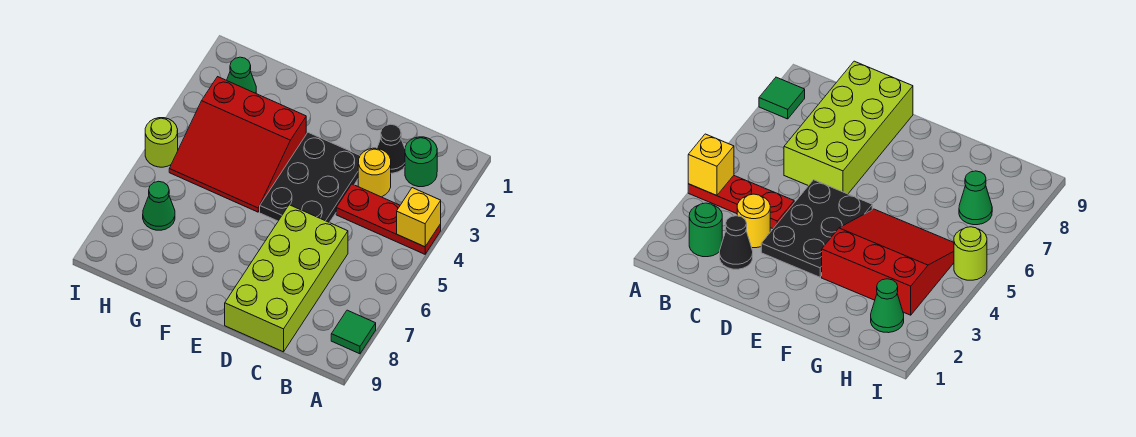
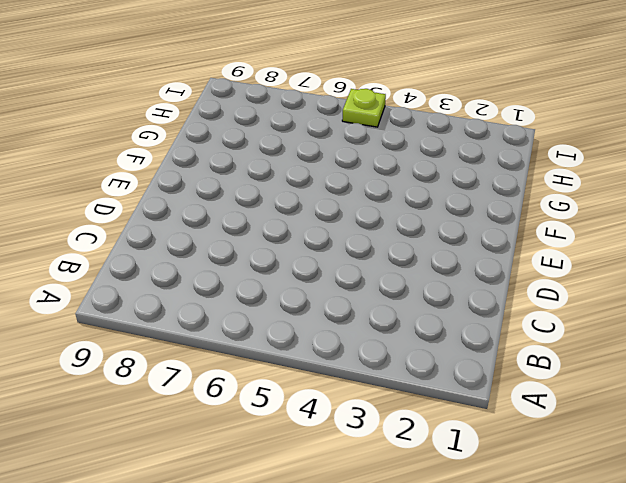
lime plate I5 level 1 -> lime round brick I5 level 1
none -> red plate A4:C4 level 1
none -> green tile A8 level 1
none -> green round brick B2 level 1

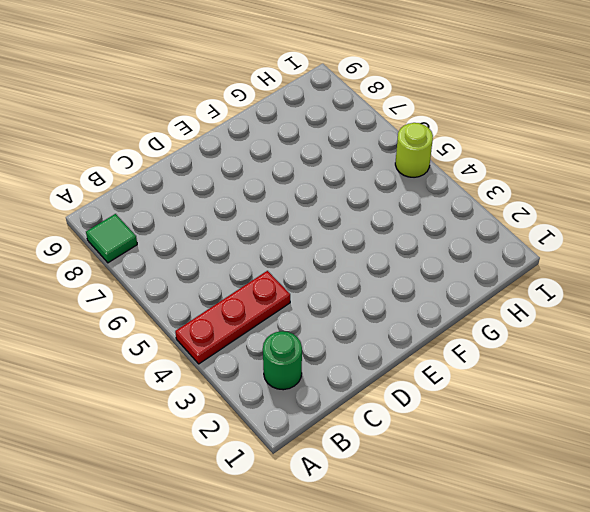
none -> black cone C2 level 1
none -> yellow round brick C3 level 1
none -> lime brick C6:D9 level 1

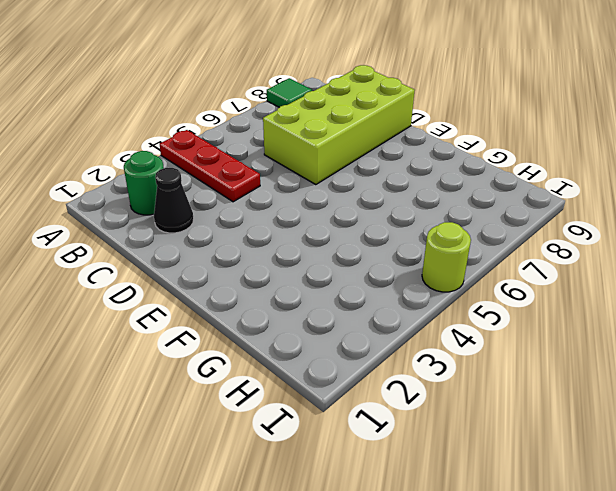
none -> yellow round brick C3 level 1
none -> black plate D3:E5 level 1
none -> red slope F3:H5 level 1 top 3

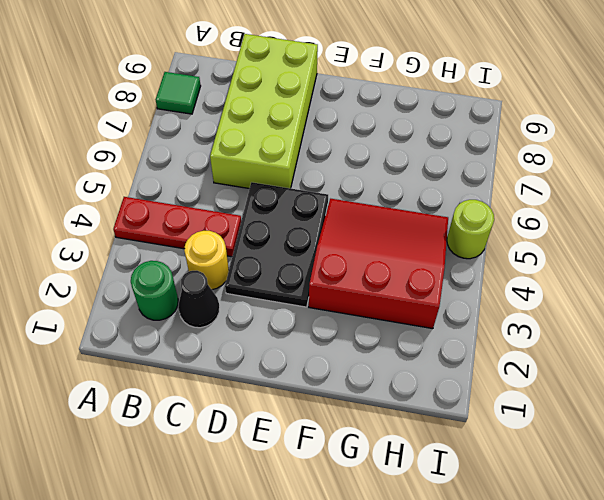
none -> green cone H2 level 1
none -> green cone H7 level 1
none -> yellow brick A4 level 2

